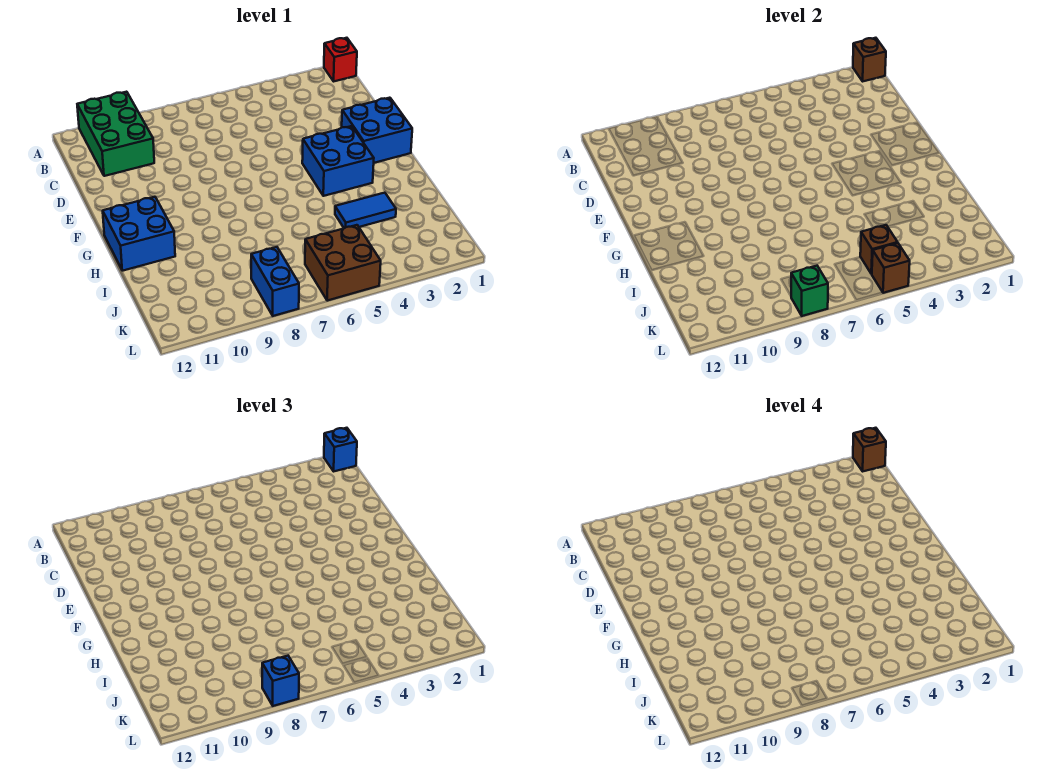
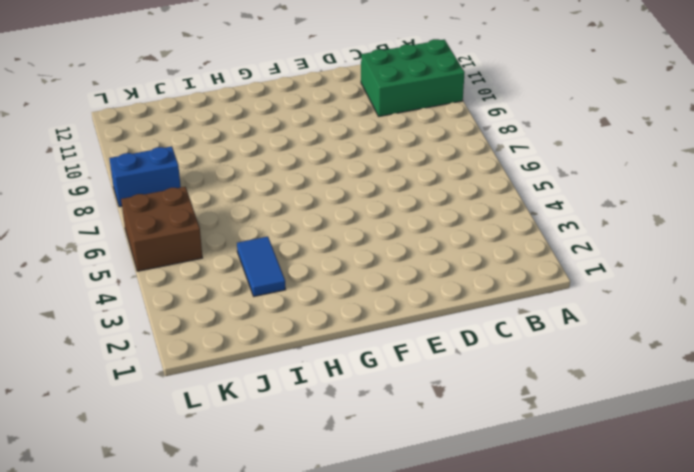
none -> red brick A1 level 1
none -> blue brick E1:F2 level 1
none -> blue brick F3:G4 level 1

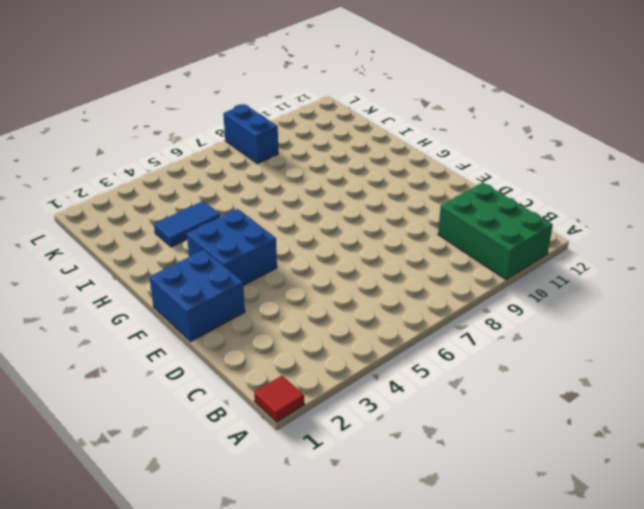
red tile A1 level 1 -> red brick A1 level 1
none -> blue brick G11:H12 level 1
none -> brown brick K5:L6 level 1
none -> brown brick A1 level 2

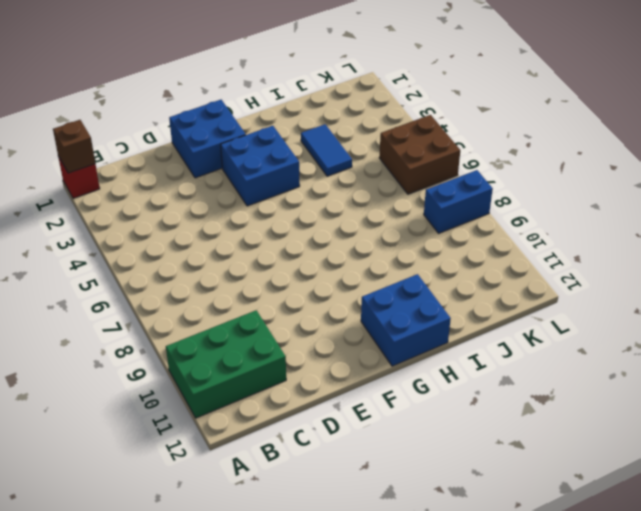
none -> brown brick K5 level 2
none -> brown brick L5 level 2
none -> green brick L8 level 2

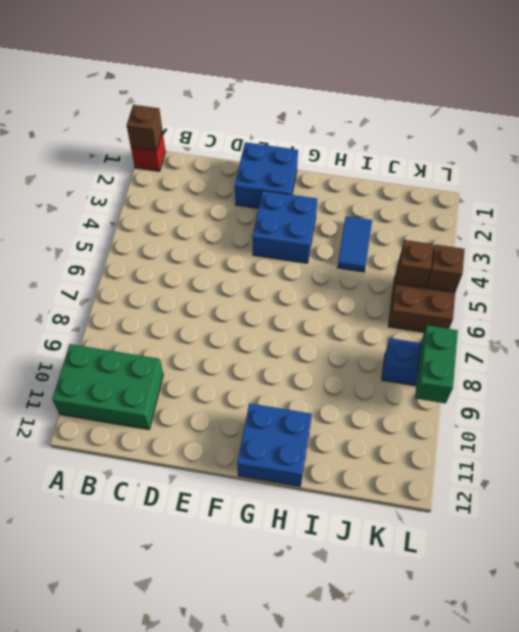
green brick L8:L9 level 2 -> green brick L8 level 2
none -> blue brick A1 level 3
none -> blue brick L8 level 3
none -> brown brick A1 level 4

